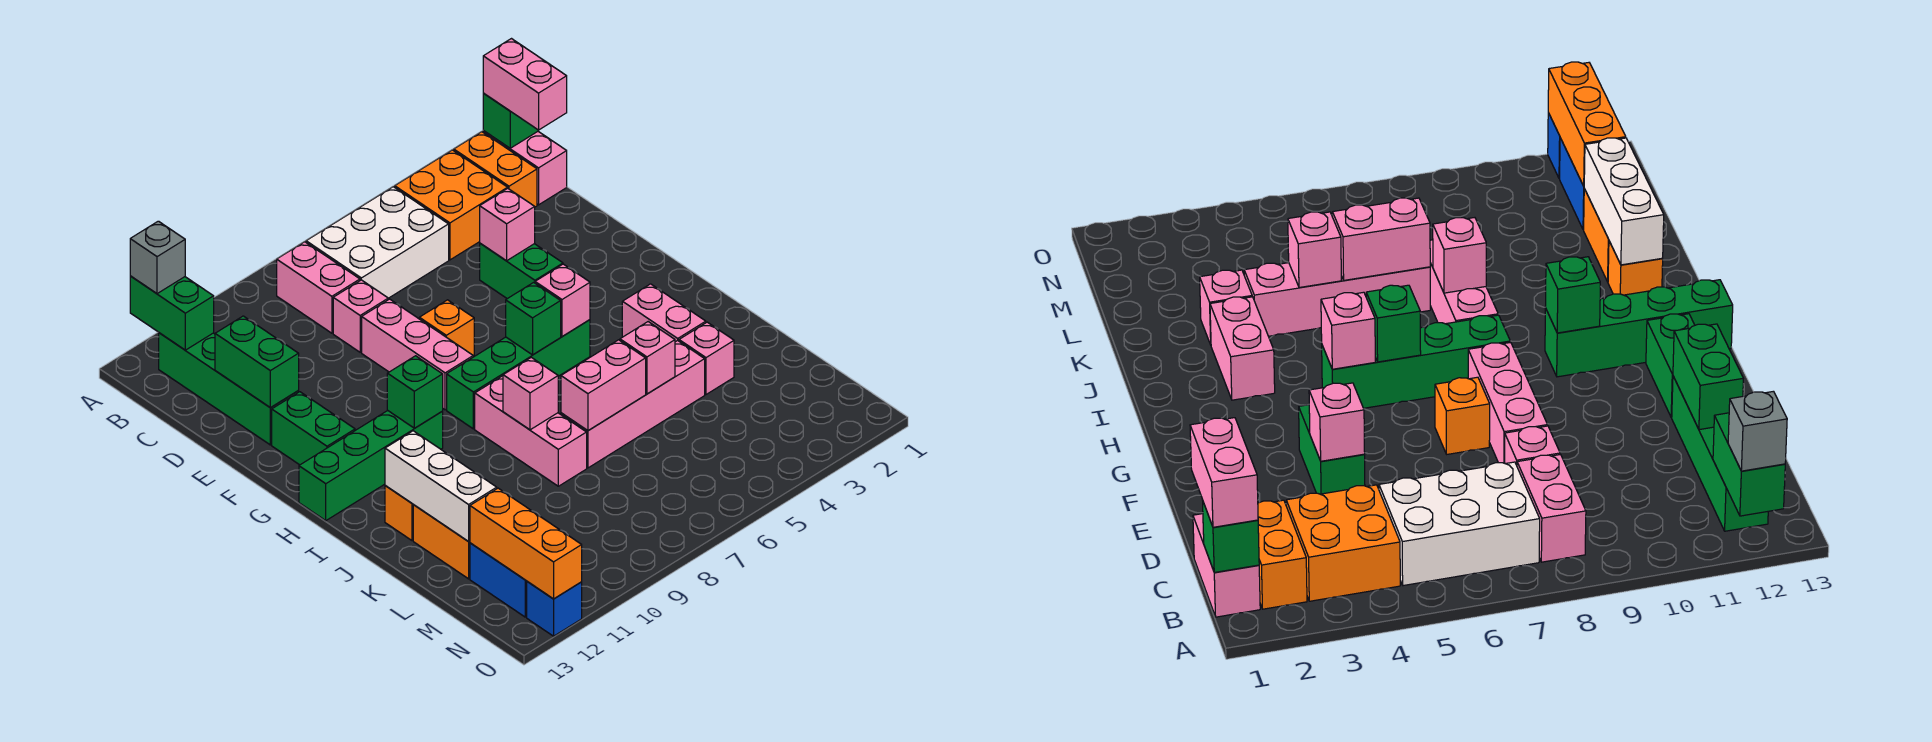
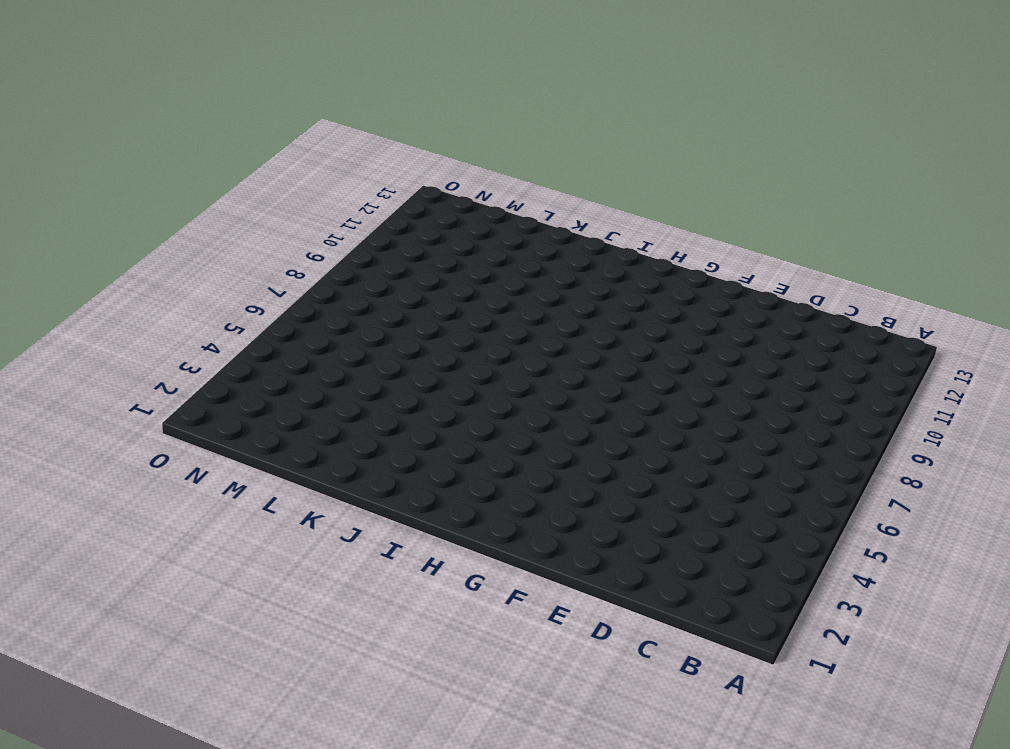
none -> pink brick B1:C1 level 1
none -> orange brick B2:C2 level 1
none -> orange brick B3:C4 level 1
none -> white brick B5:C7 level 1

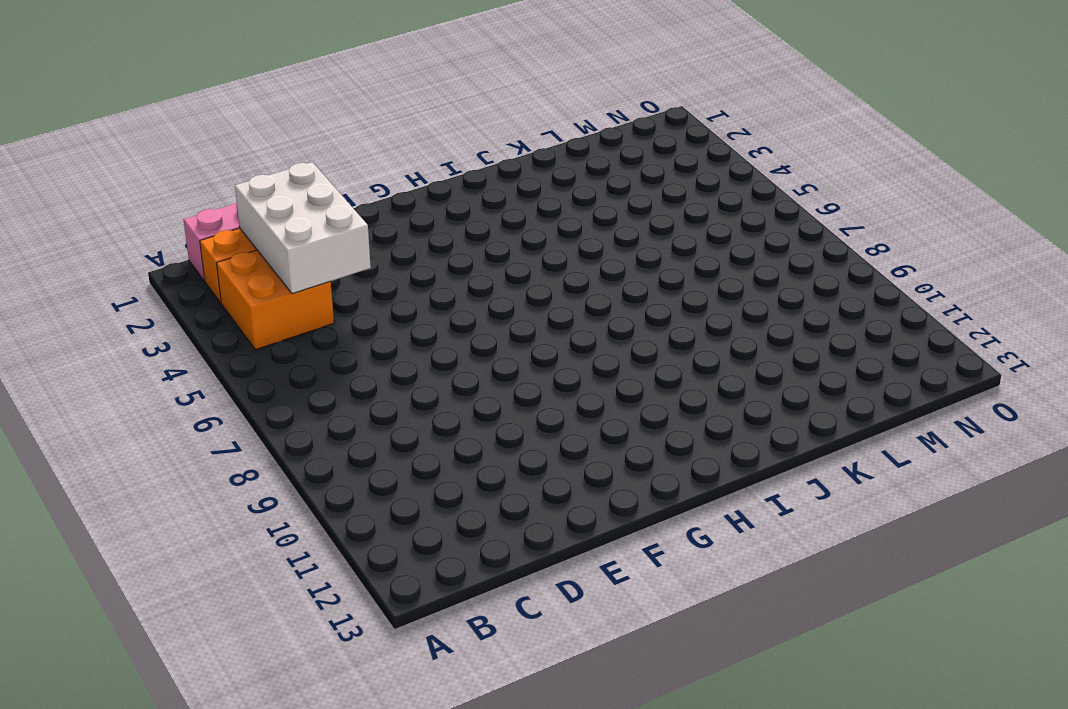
white brick C2:D4 level 2 -> white brick B5:C7 level 1
none -> pink brick B8:C8 level 1
none -> green brick B12:E12 level 1
none -> pink brick D8 level 1
none -> green brick E4:F4 level 1

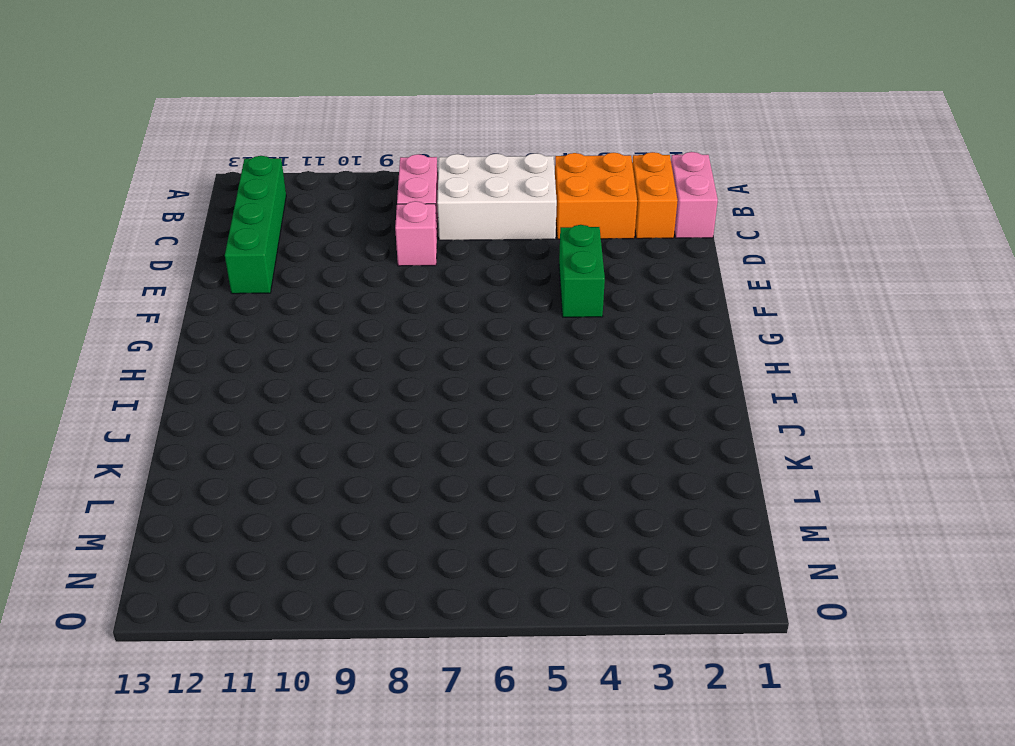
none -> pink brick E8:G8 level 1
none -> orange brick F7 level 1
none -> green brick F12:G12 level 1
none -> green brick H5:H8 level 1

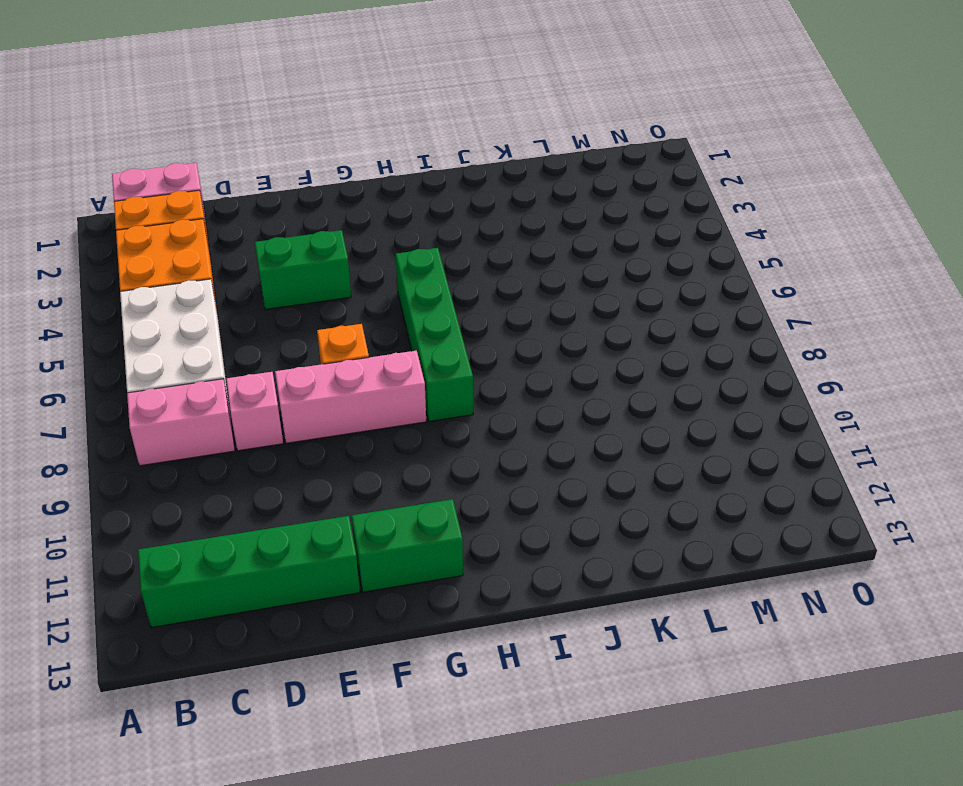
none -> green brick H10:H13 level 1
none -> pink brick I3:J3 level 1
none -> pink brick I8:K8 level 1
none -> orange brick J12 level 1

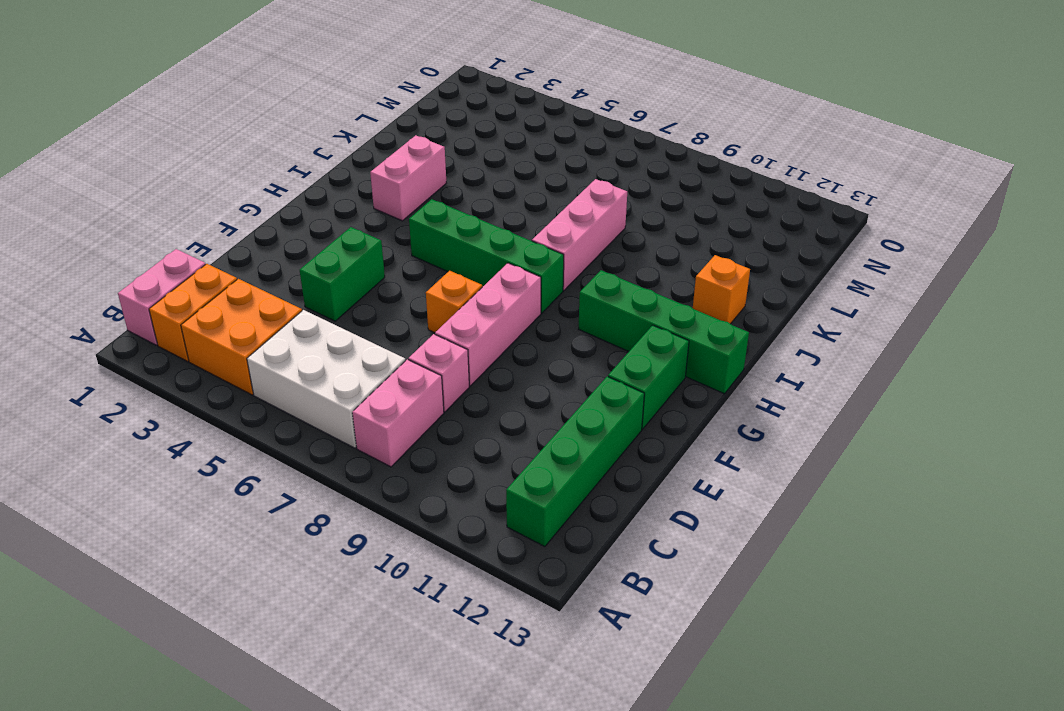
none -> pink brick K3 level 1
none -> pink brick K4:K7 level 1
none -> orange brick K12:L12 level 1
none -> blue brick M12:N12 level 1

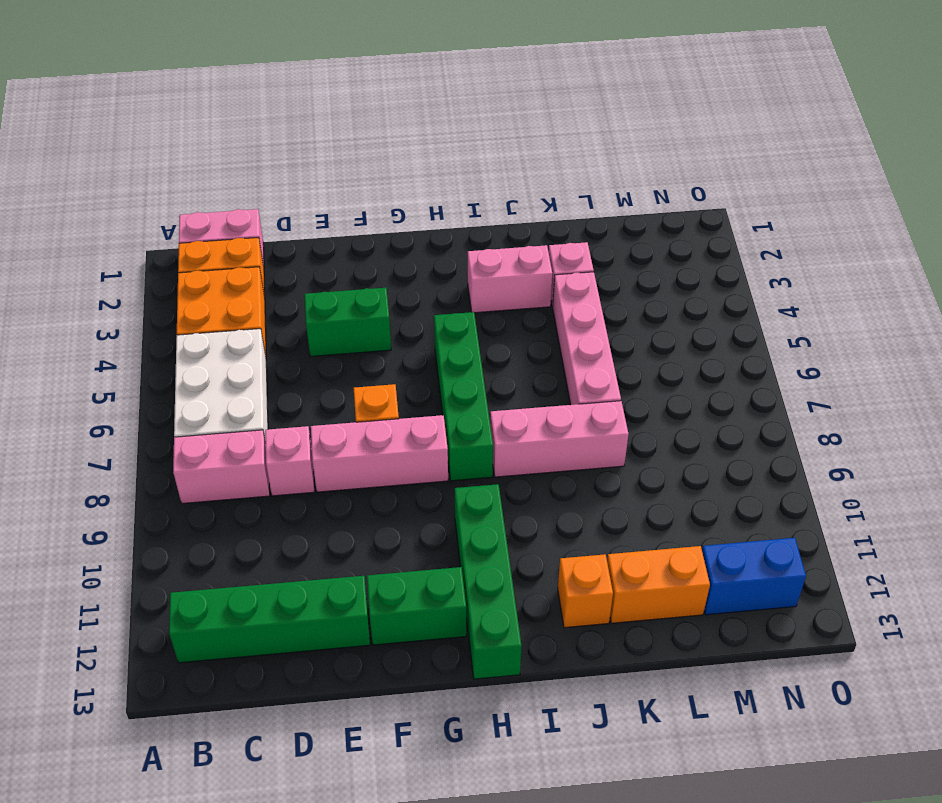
none -> blue brick O12 level 1
none -> green brick A12:B12 level 2
none -> green brick B1 level 2
none -> green brick D12:E12 level 2

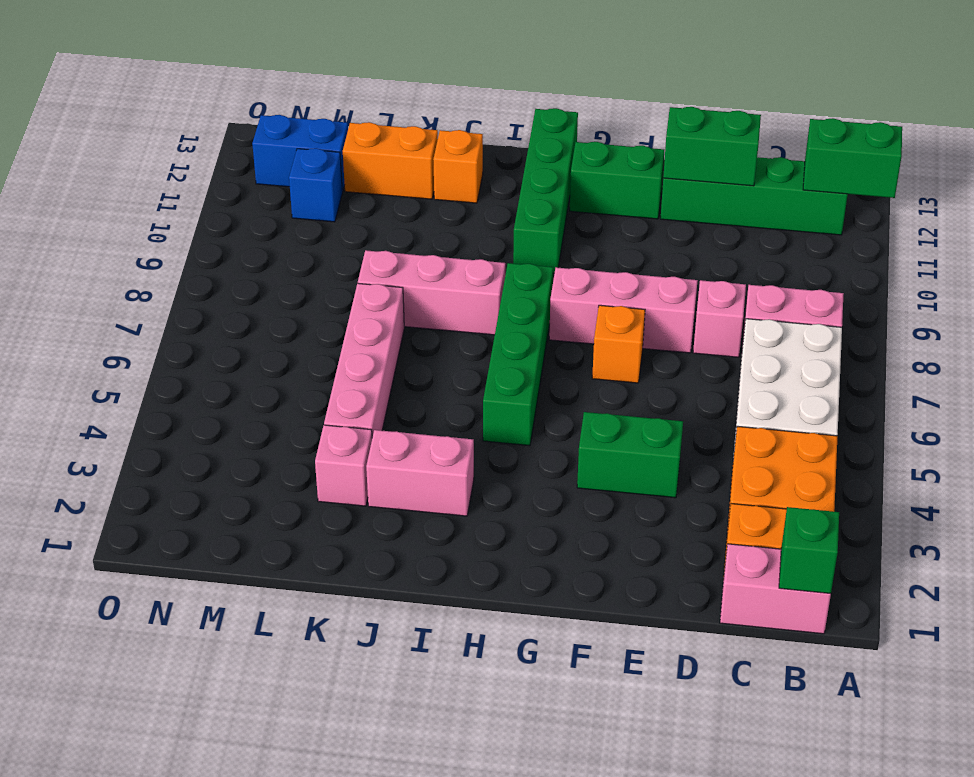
blue brick M11 level 1 -> blue brick O12 level 1
none -> pink brick E4 level 2
none -> pink brick H5 level 2
none -> green brick H6 level 2
none -> green brick H10 level 2

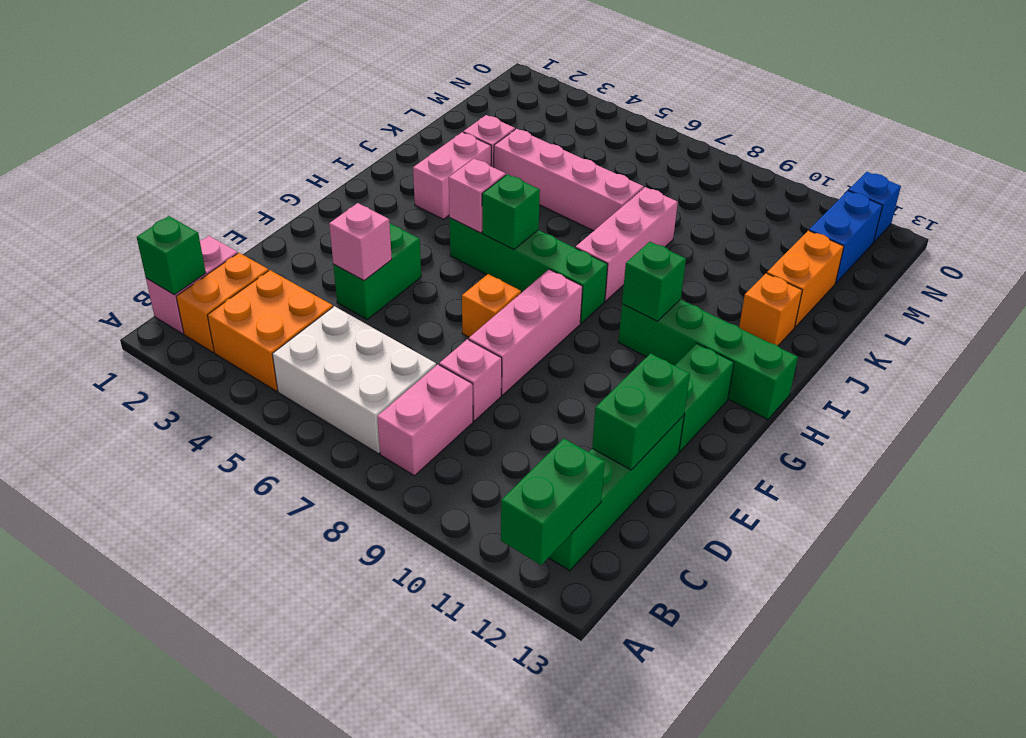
none -> pink brick J8 level 2
none -> white brick J12:L12 level 2
none -> pink brick K5 level 2
none -> pink brick K6:K7 level 2

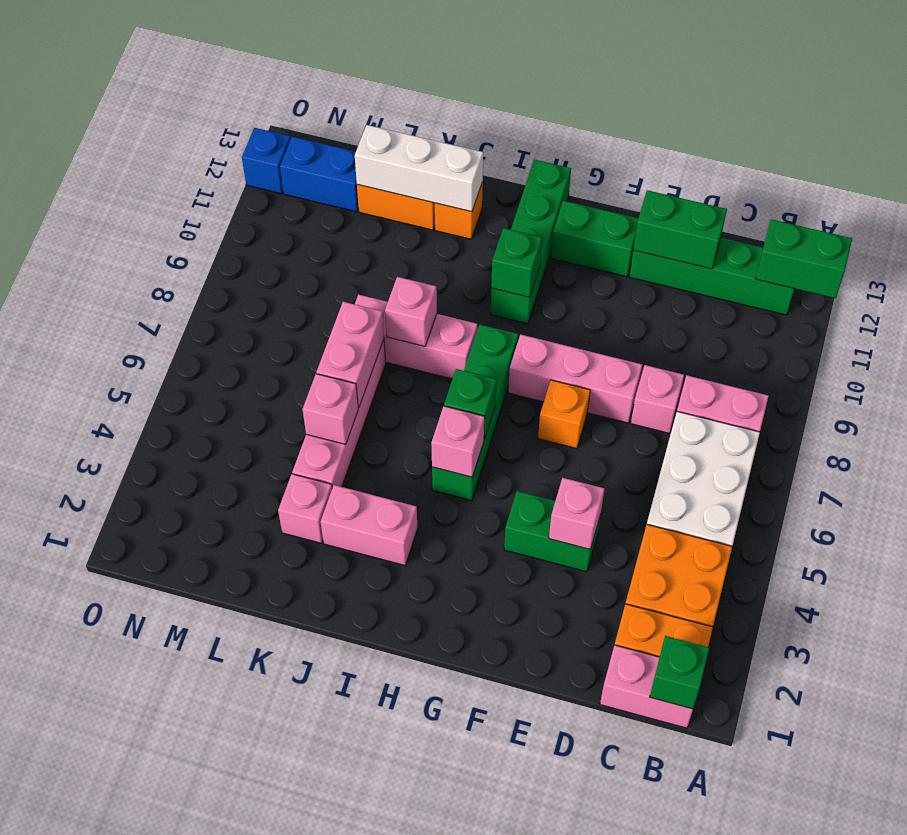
none -> orange brick M12:O12 level 2
none -> grey brick A12 level 3
none -> pink brick B1:C1 level 3

